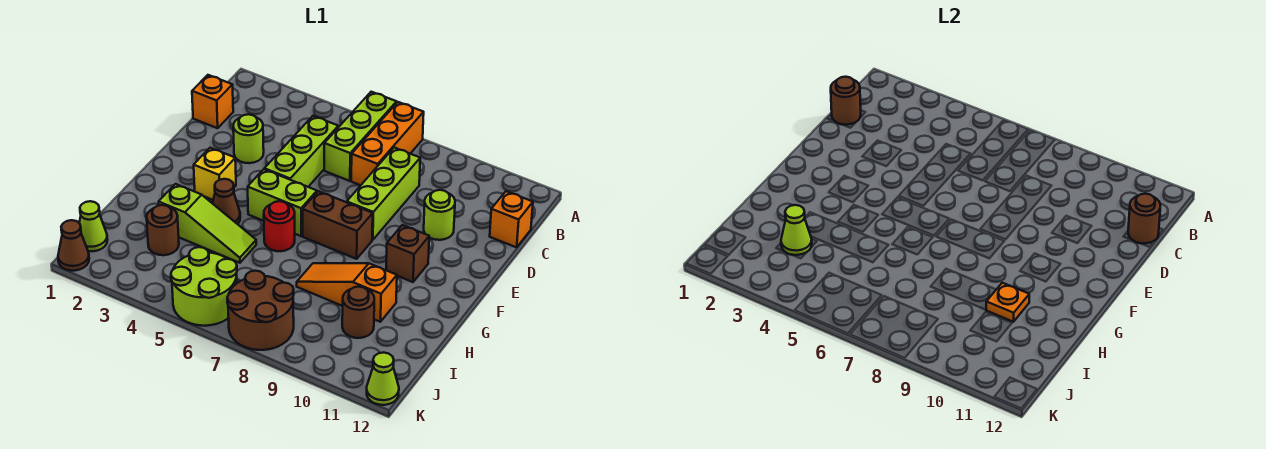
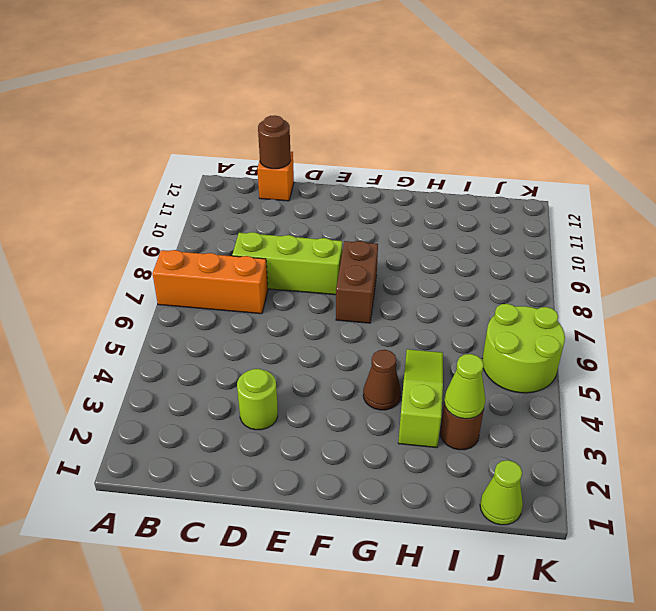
none -> lime brick A6:C6 level 1
none -> orange brick C1 level 1
none -> lime brick C5:E5 level 1

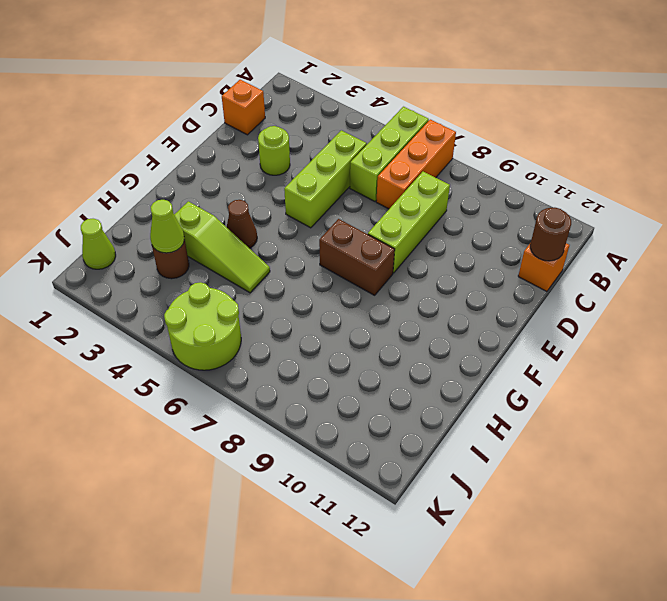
none -> lime round brick D10 level 1
none -> yellow brick F3 level 1
none -> lime brick F5:F6 level 1

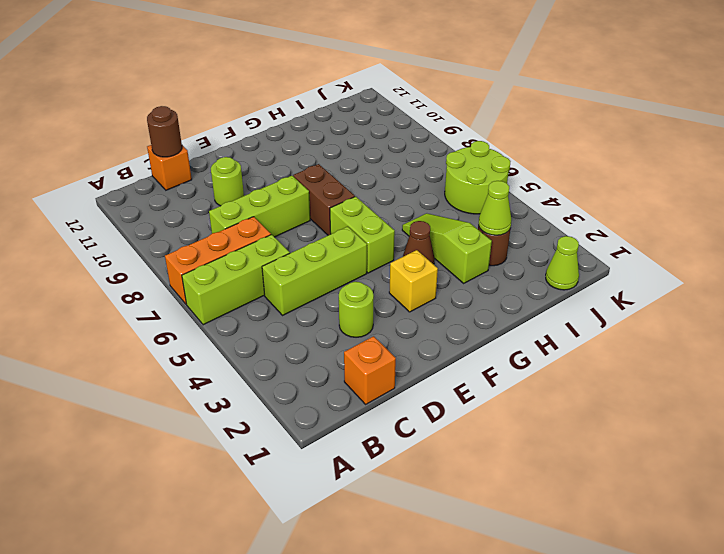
none -> brown brick F10 level 1
none -> red round brick G6 level 1
none -> orange slope H8:H10 level 1 top 10

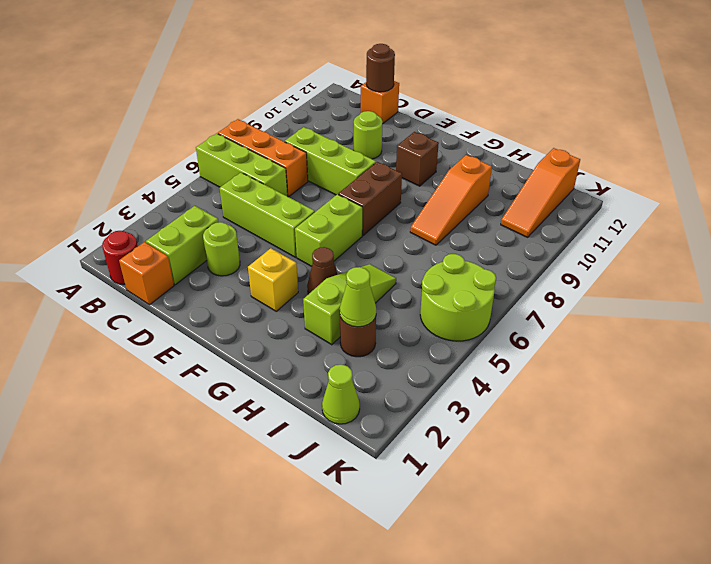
red round brick B1 level 1 -> red round brick G6 level 1
lime brick C2:C3 level 1 -> none
orange slope J10:J12 level 1 top 12 -> none
none -> brown round brick I10 level 1
none -> brown round brick J7:K8 level 1
none -> brown cone K1 level 1

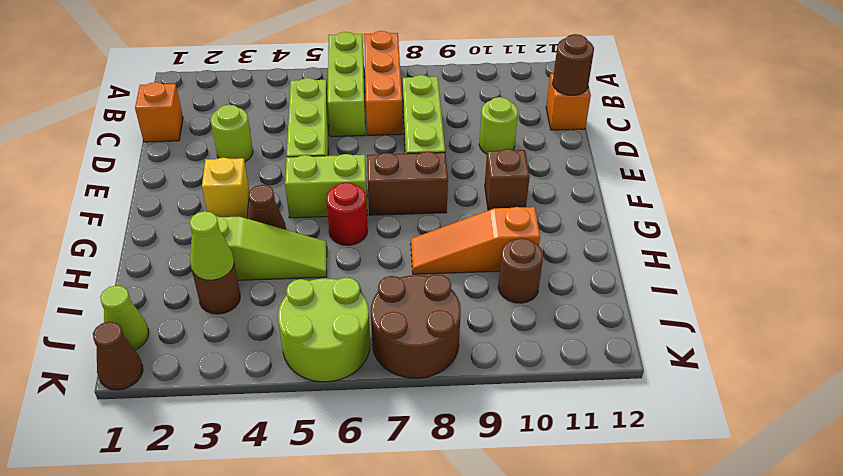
none -> lime cone K12 level 1
none -> brown round brick C1 level 2
none -> orange plate H10 level 2

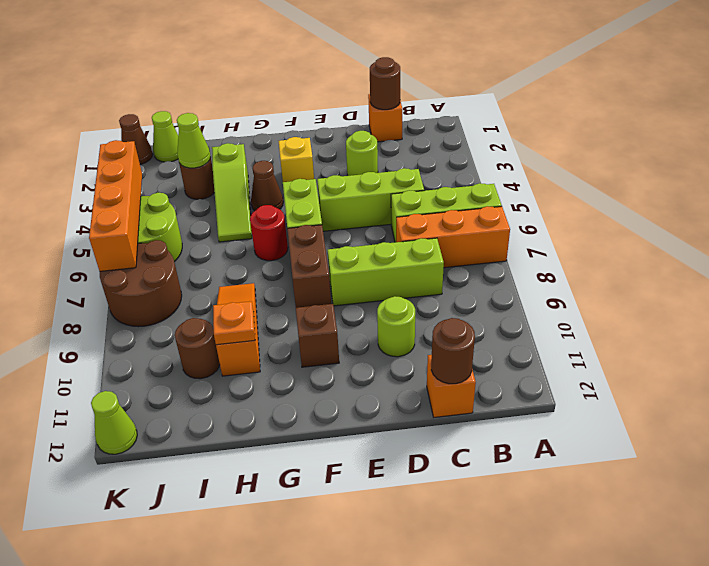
orange brick K4:K7 level 2 -> none

